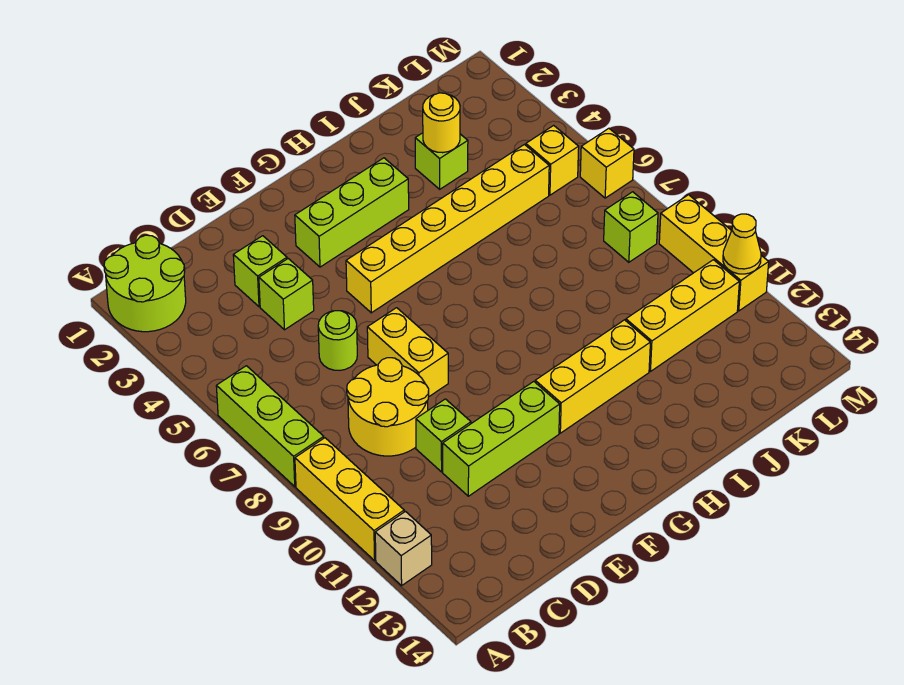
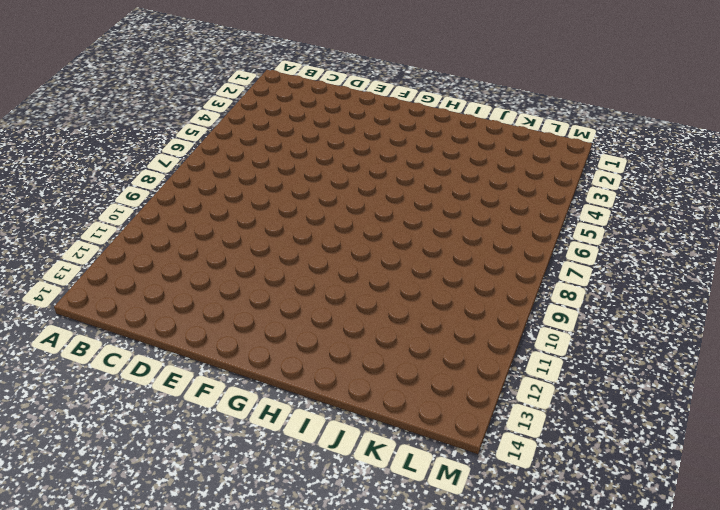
none -> lime round brick A1:B2 level 1
none -> lime brick A6:A8 level 1
none -> yellow brick A9:A11 level 1

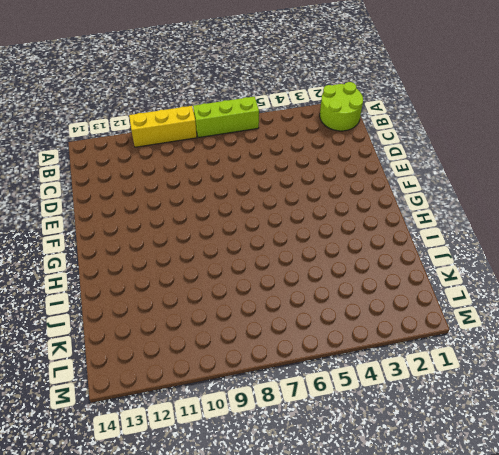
none -> tan brick A12 level 1
none -> yellow round brick C8:D9 level 1
none -> lime brick D3 level 1

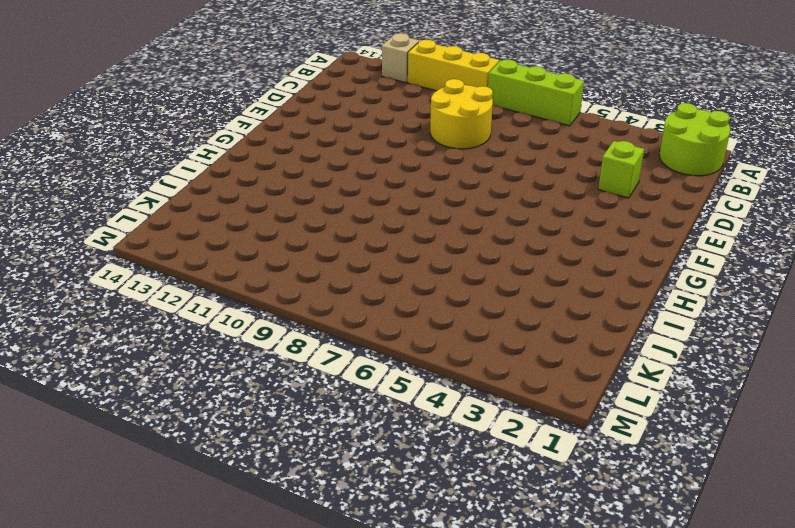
none -> lime brick D4 level 1
none -> lime round brick D6 level 1
none -> lime brick D10 level 1

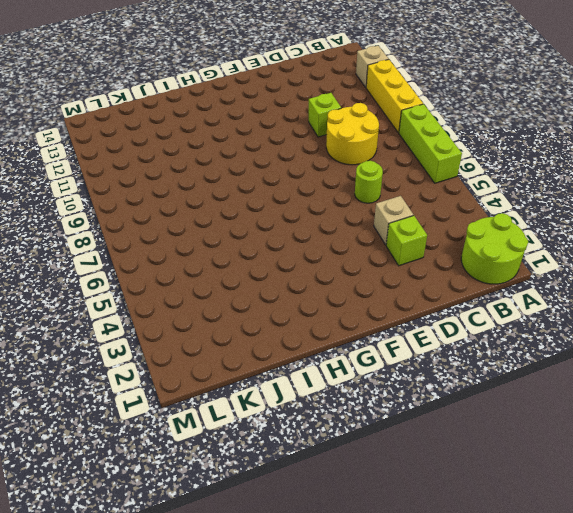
tan brick D4 level 1 -> lime brick D4 level 1
none -> lime brick D11:F11 level 1
none -> yellow brick E7:E8 level 1
none -> lime brick F3:H3 level 1

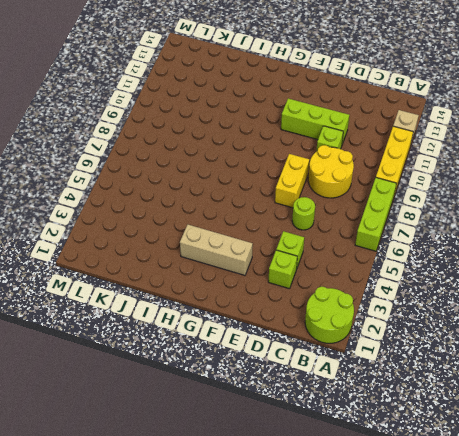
tan brick F3:H3 level 1 -> lime brick F3:H3 level 1
none -> yellow brick F5:K5 level 1
none -> yellow brick G11:I11 level 1
none -> lime brick J3 level 1

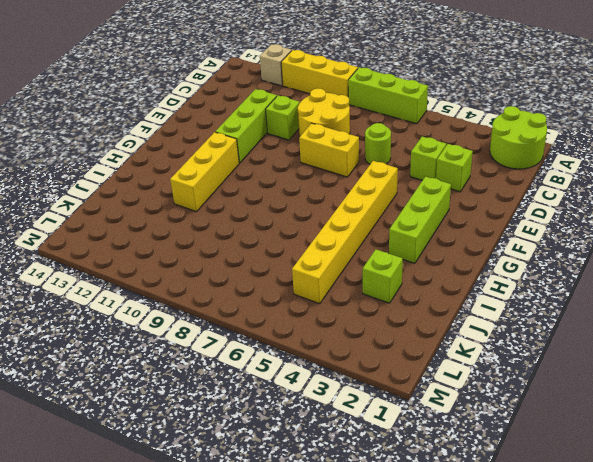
none -> yellow brick J11:L11 level 1
none -> yellow brick L5 level 1
none -> lime brick L8 level 1

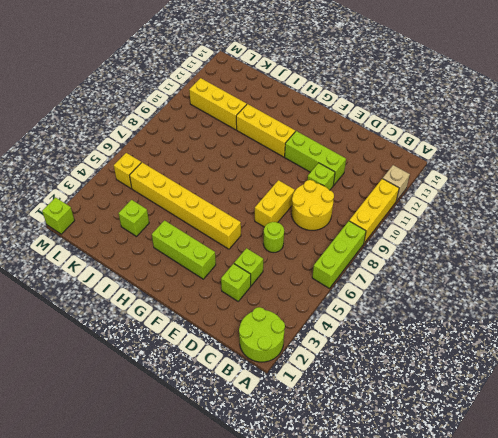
lime brick M1 level 1 -> lime brick L8 level 1
none -> yellow brick M6 level 1
none -> yellow brick M9:M11 level 1
none -> yellow round brick J3 level 2

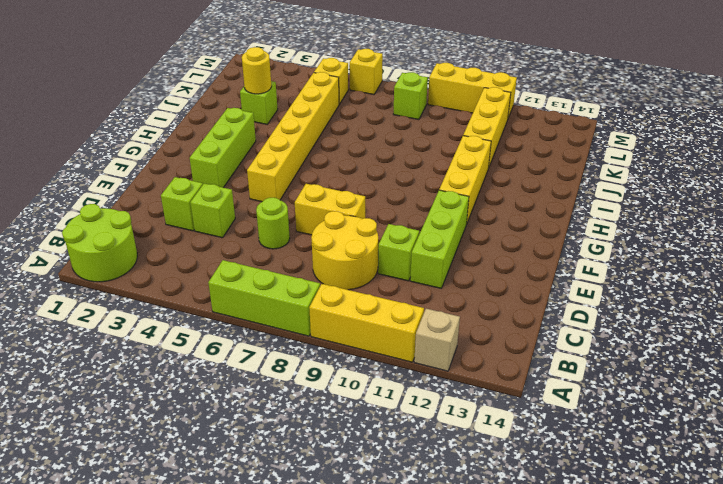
none -> yellow cone M11 level 2

